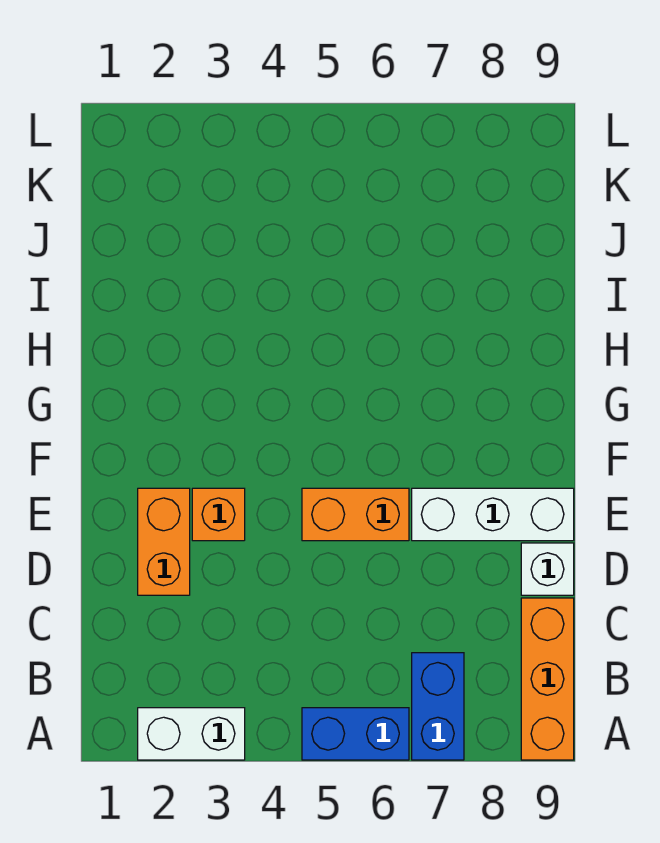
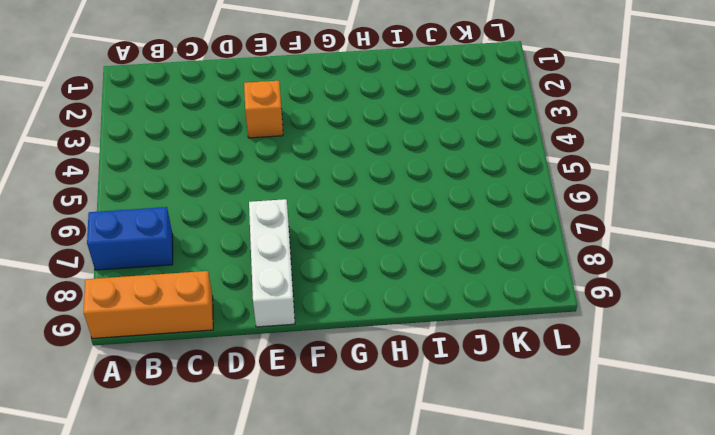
none -> white brick A2:A3 level 1
none -> blue brick A5:A6 level 1

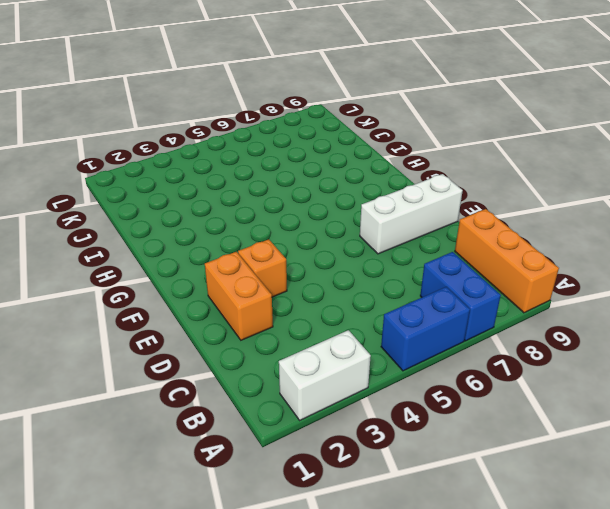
none -> white brick D9 level 1
none -> orange brick E5:E6 level 1

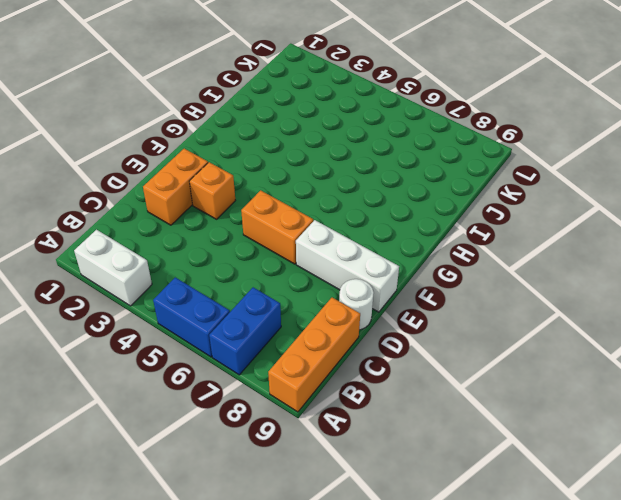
white round brick D9 level 1 -> white brick D9 level 1

